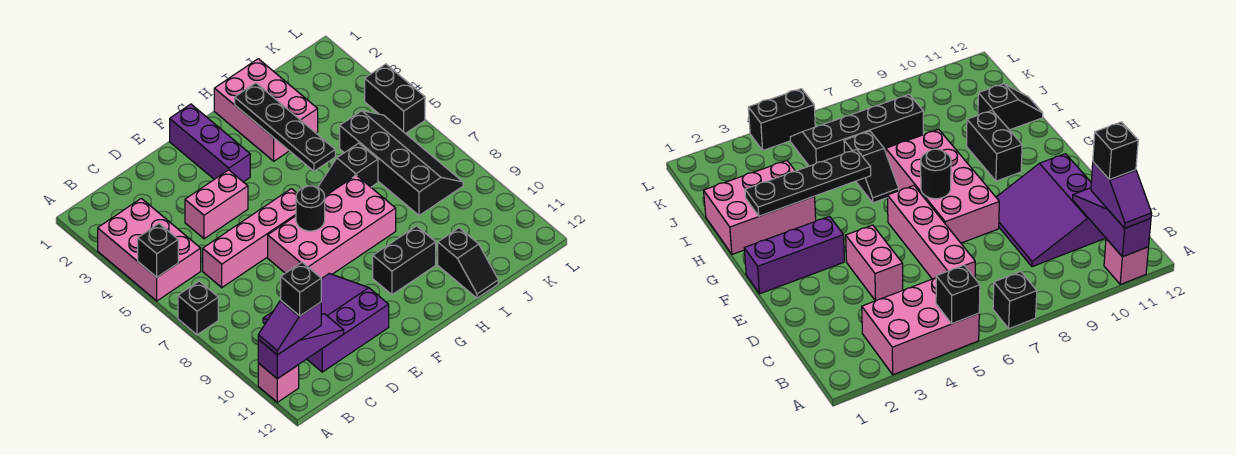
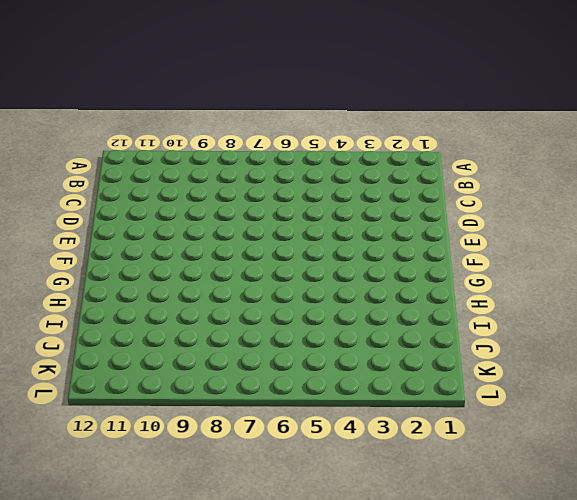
none -> pink brick A3:B5 level 1
none -> black brick A7 level 1
none -> pink brick A11 level 1

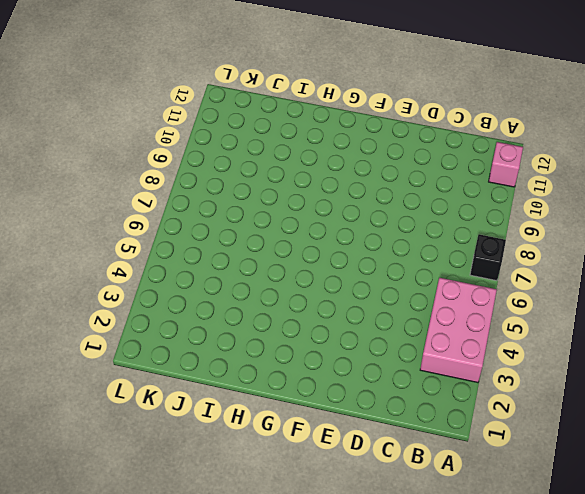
none -> pink brick C6:F6 level 1
none -> purple slope C9:E11 level 1 top 11
none -> pink brick D4:E4 level 1

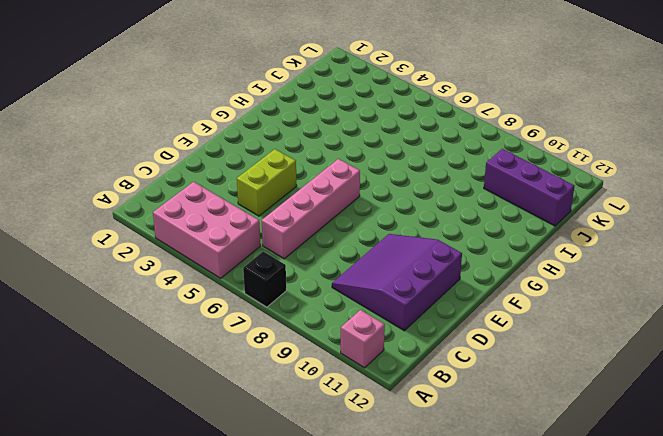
lime brick D4:E4 level 1 -> pink brick D4:E4 level 1
purple brick J10:J12 level 1 -> purple brick F1:F3 level 1
none -> pink brick E7:H8 level 1
none -> black brick G10:H10 level 1
none -> pink brick H1:I3 level 1

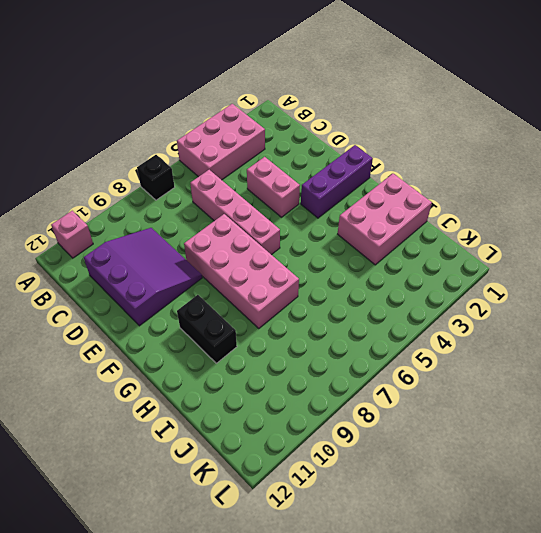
none -> black slope H6:I6 level 1 top I
none -> black slope I11:I12 level 1 top 11
none -> black slope J5:K8 level 1 top J

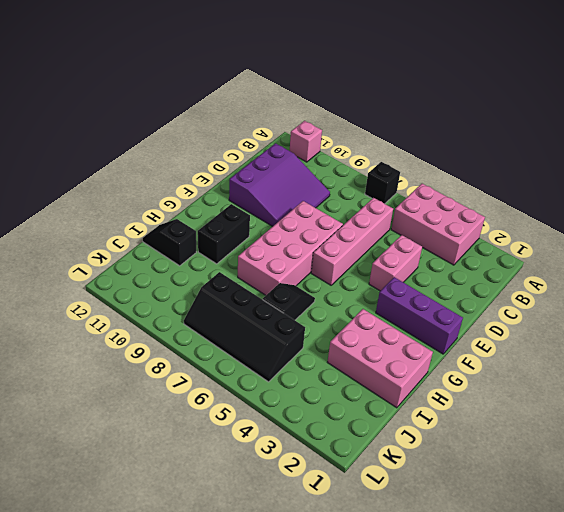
none -> black brick L4:L5 level 1
none -> black brick A5 level 2
none -> purple slope A11:C11 level 2 top A

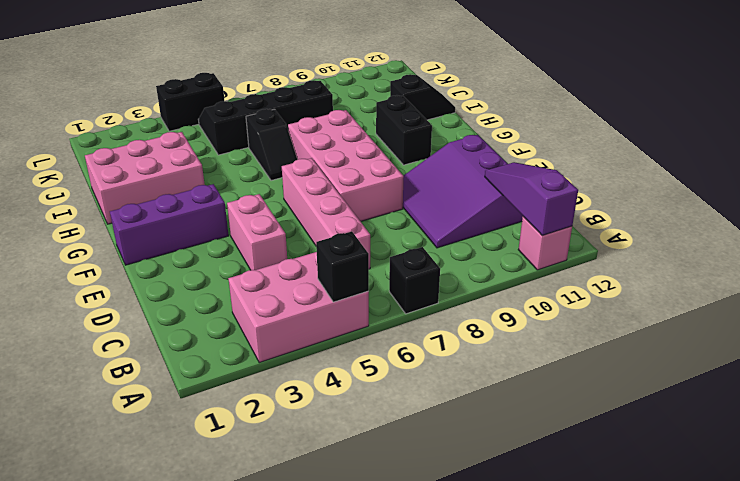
none -> black round brick F7 level 2
none -> black plate H2:H5 level 2
none -> purple slope A11:B11 level 3 top B

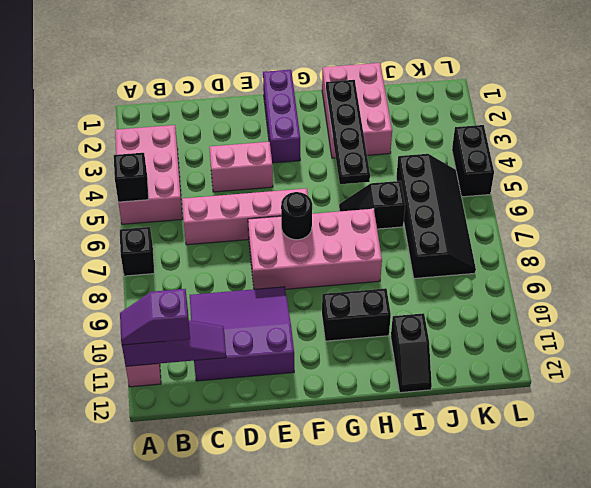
none -> black brick B11 level 4

